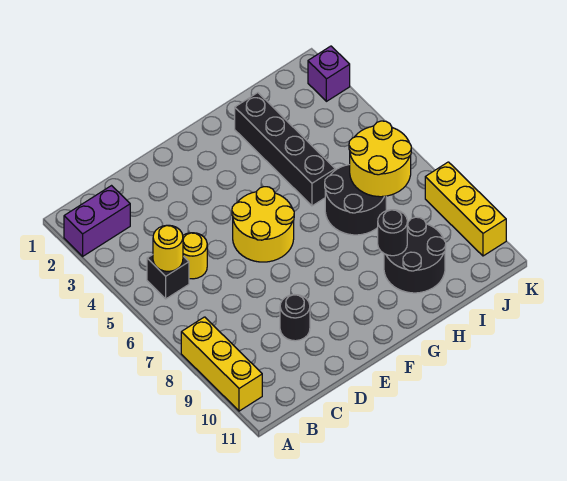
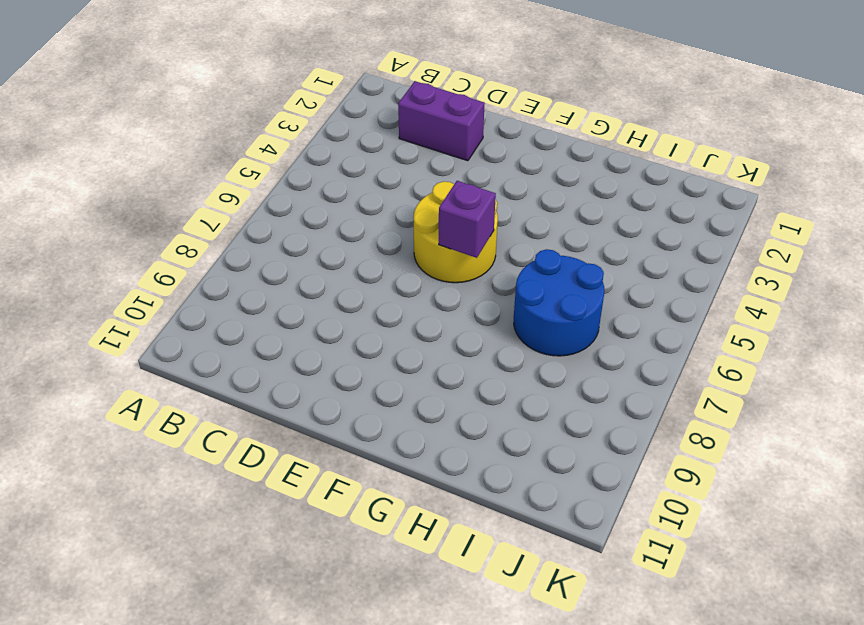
purple brick C2:D2 level 1 -> purple brick A2:B2 level 1
purple brick F6 level 2 -> purple brick K2 level 1
blue round brick H6:I7 level 1 -> black round brick H6:I7 level 1
none -> yellow brick A8:A10 level 1
none -> black brick B5 level 1
none -> yellow round brick C5 level 1

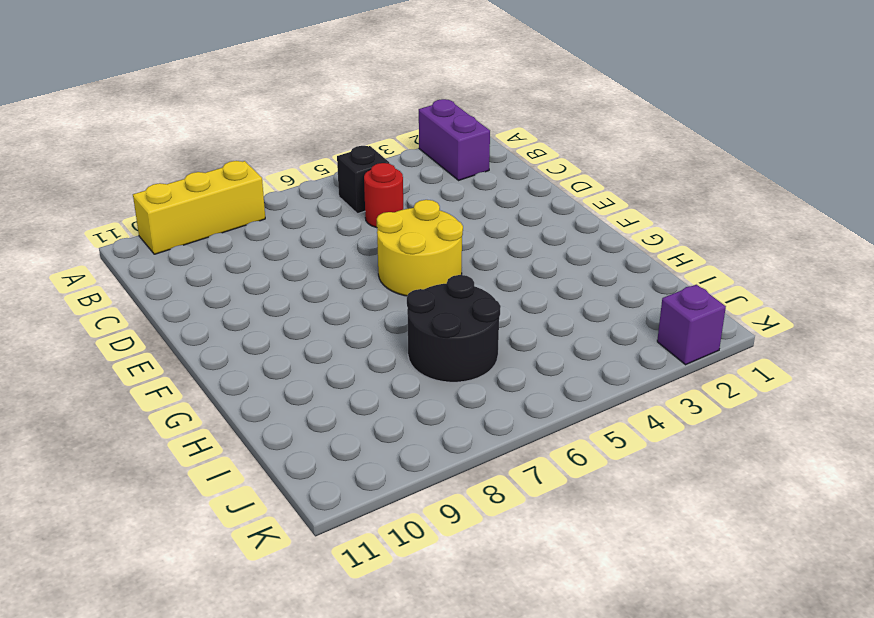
red round brick C5 level 1 -> yellow round brick C5 level 1
none -> black round brick D9 level 1
none -> black brick H2:H5 level 1
none -> black round brick H9:I10 level 1

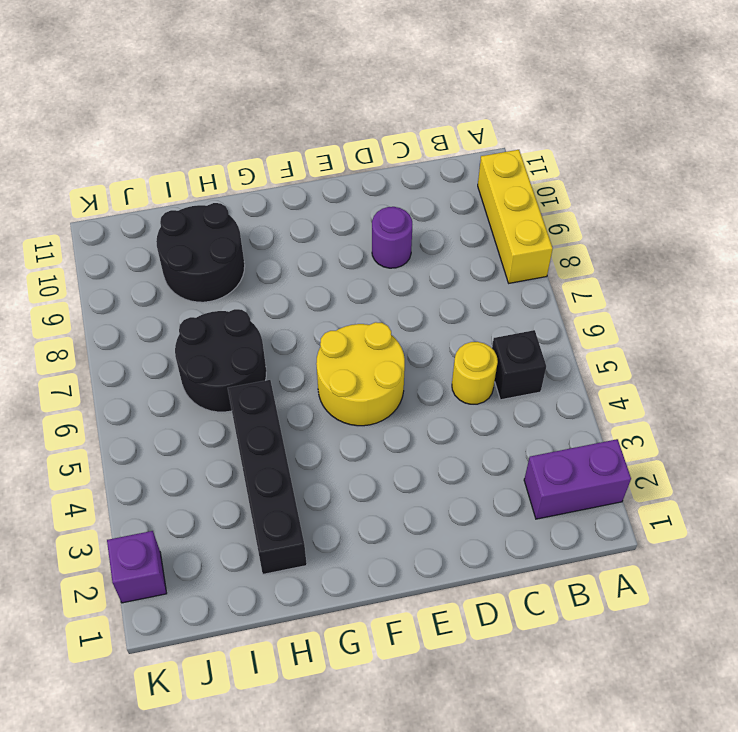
purple round brick D9 level 1 -> black round brick D9 level 1
none -> yellow brick K8:K10 level 1
none -> yellow round brick B5 level 2
none -> black round brick H9 level 2

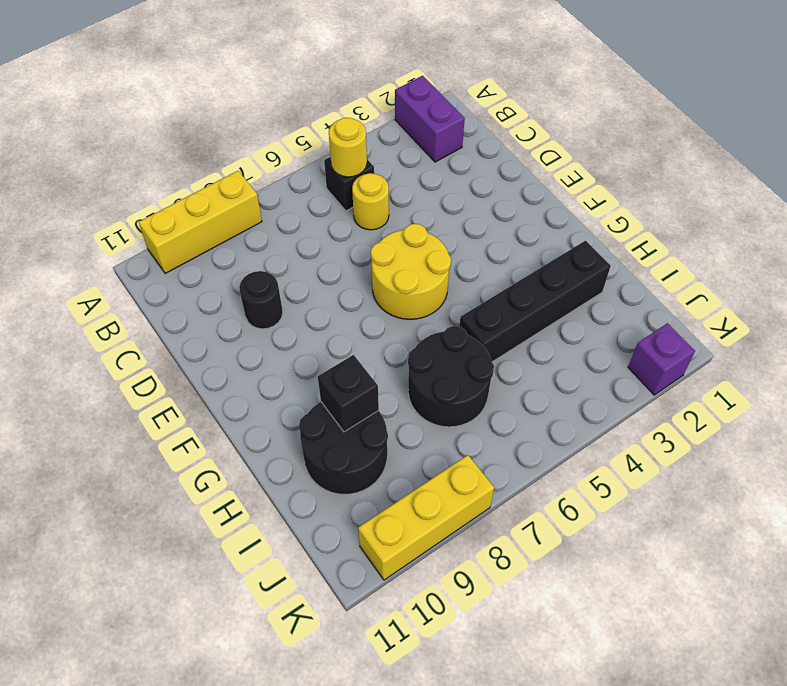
black brick H9 level 2 -> black round brick H9 level 2
none -> yellow round brick I6:J7 level 2

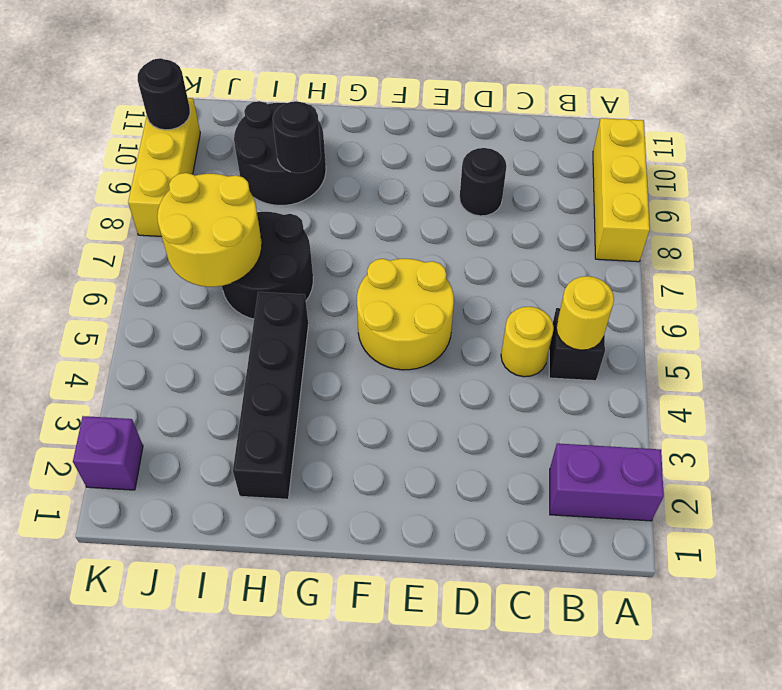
black round brick K10 level 2 -> none

